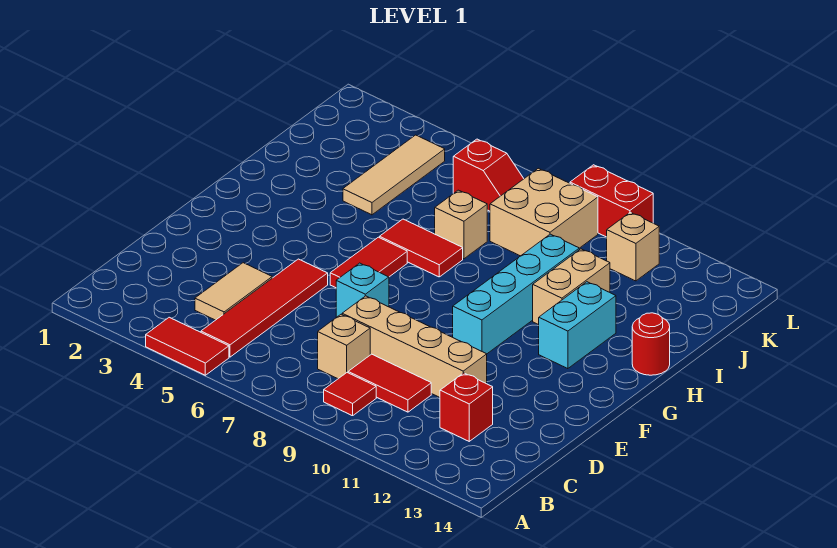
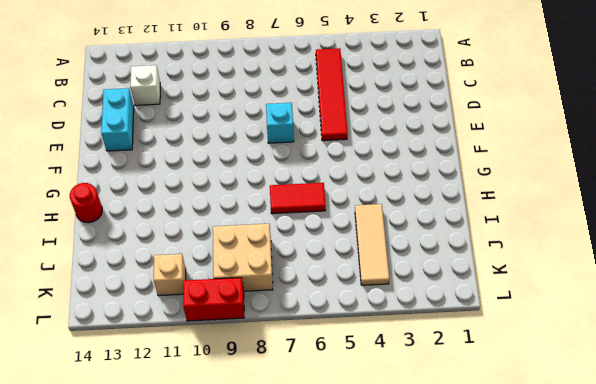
white brick C12 level 1 -> red brick C12 level 1
cyan brick D13:E13 level 1 -> cyan brick G12:H12 level 1
none -> red tile A4:A5 level 1
none -> red tile B9 level 1
none -> tan tile C4:D4 level 1

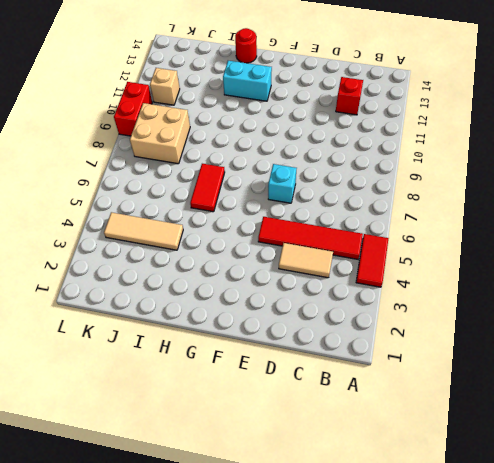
none -> red tile B9 level 1
none -> tan brick C8 level 1
none -> red tile C9:C10 level 1

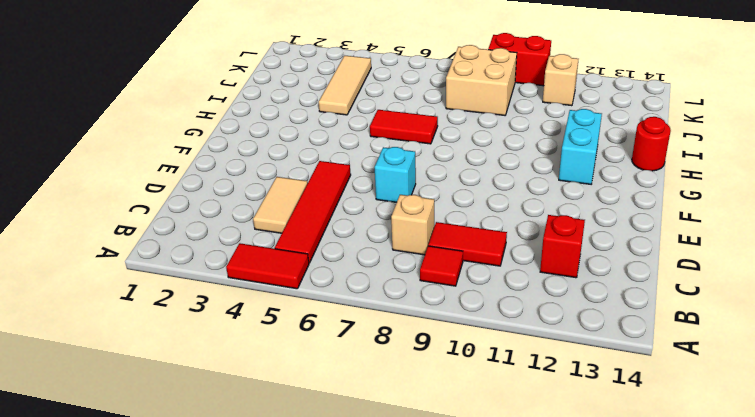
none -> tan brick D8:D11 level 1
none -> red tile F6:G6 level 1
none -> cyan brick F10:I10 level 1

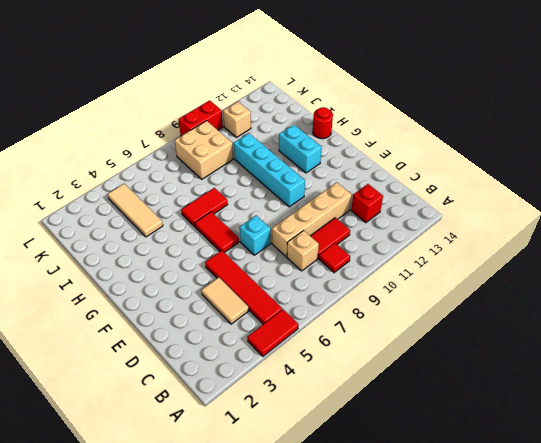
none -> tan brick H11:I11 level 1
none -> tan brick I7 level 1
none -> red slope K6:K7 level 1 top 6

